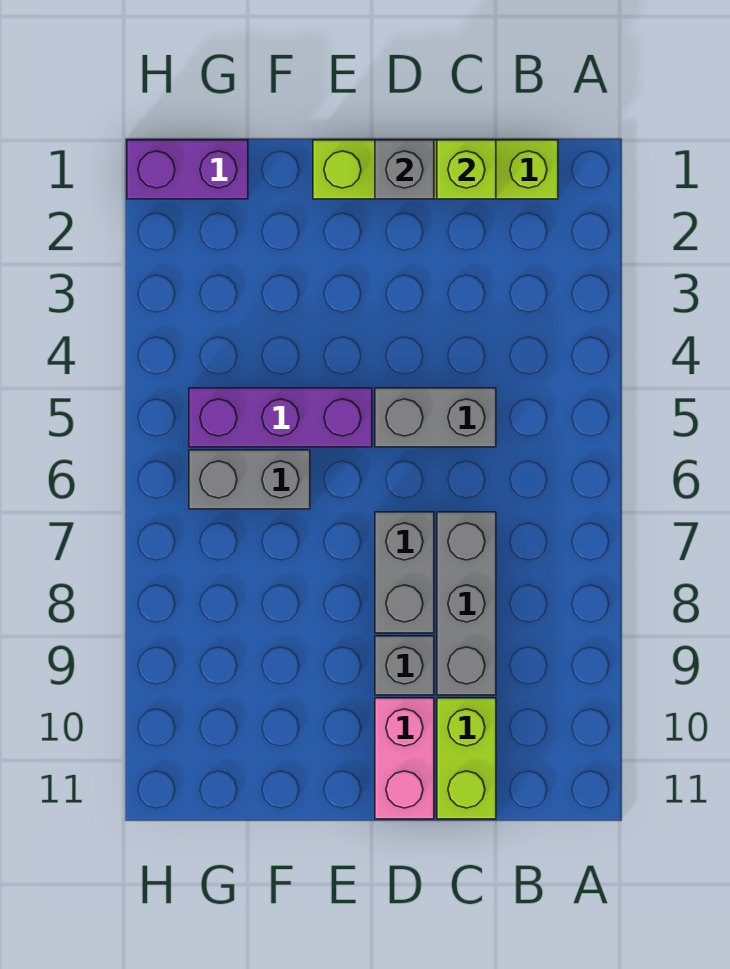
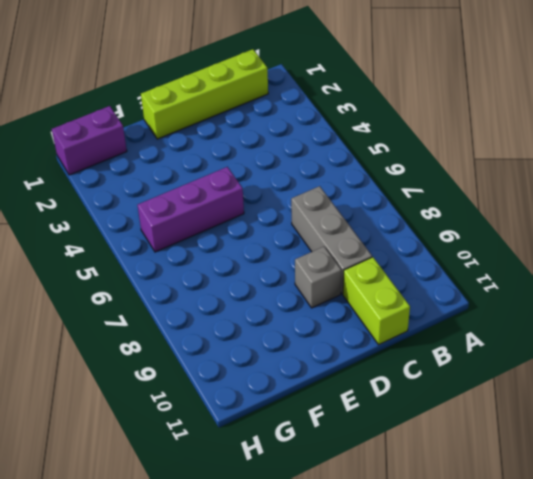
none -> grey brick C5:D5 level 1
none -> grey brick D7:D8 level 1
none -> pink brick D10:D11 level 1

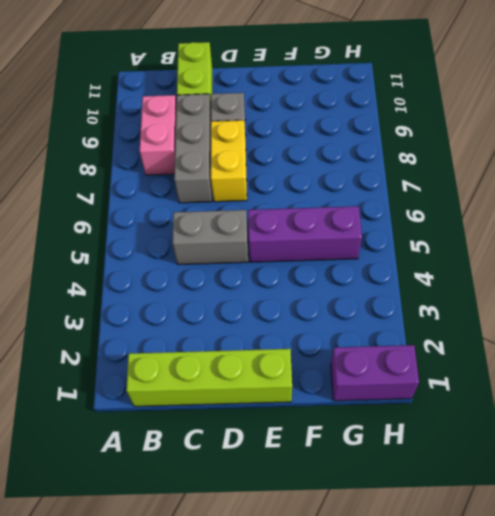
pink brick B8:B9 level 1 -> pink brick D10:D11 level 1
yellow brick D7:D8 level 1 -> grey brick D7:D8 level 1
none -> grey brick F6:G6 level 1
none -> lime brick C1 level 2
none -> grey brick D1 level 2

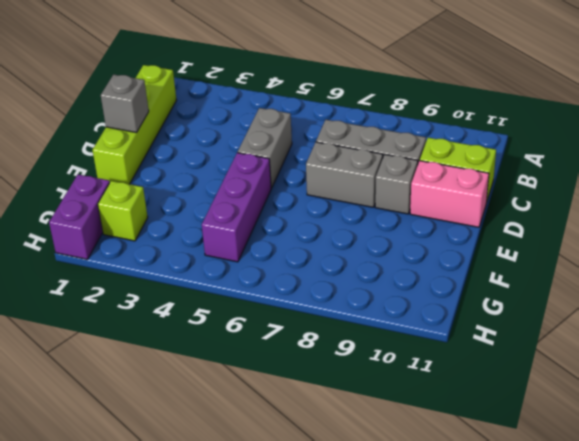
lime brick G2 level 1 -> lime brick C1 level 2
none -> grey brick F6:G6 level 1

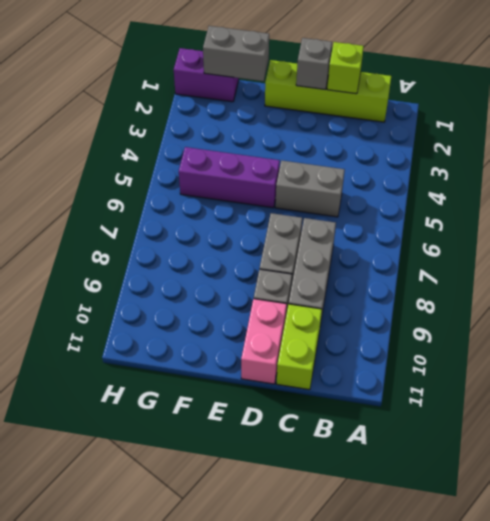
grey brick F1:G1 level 2 -> grey brick F6:G6 level 1

